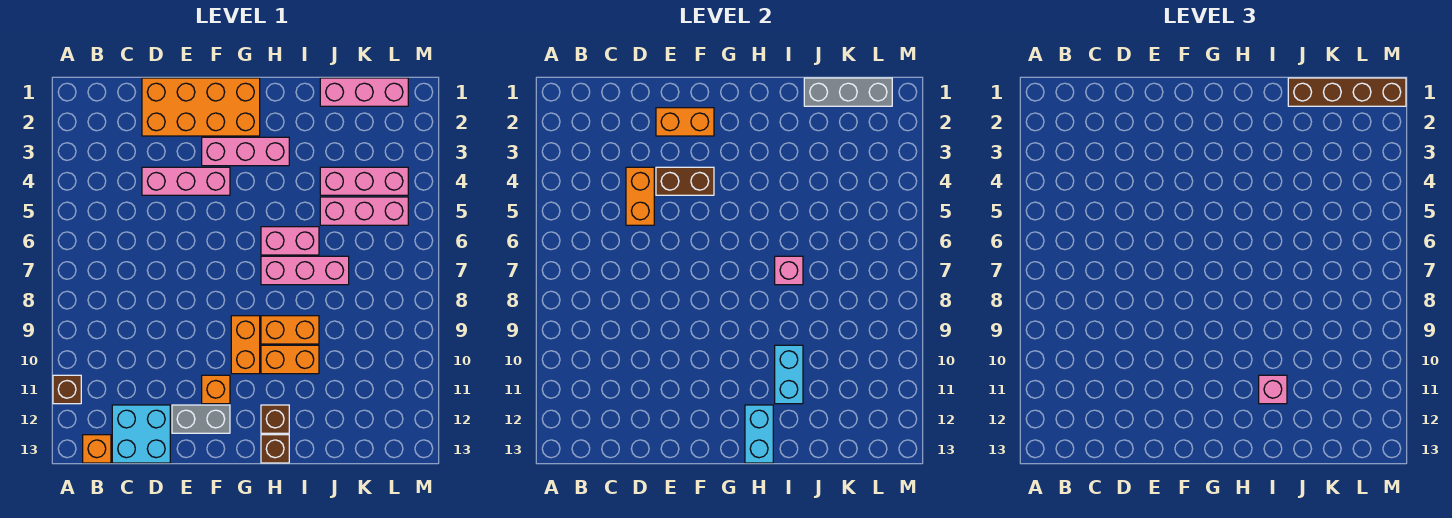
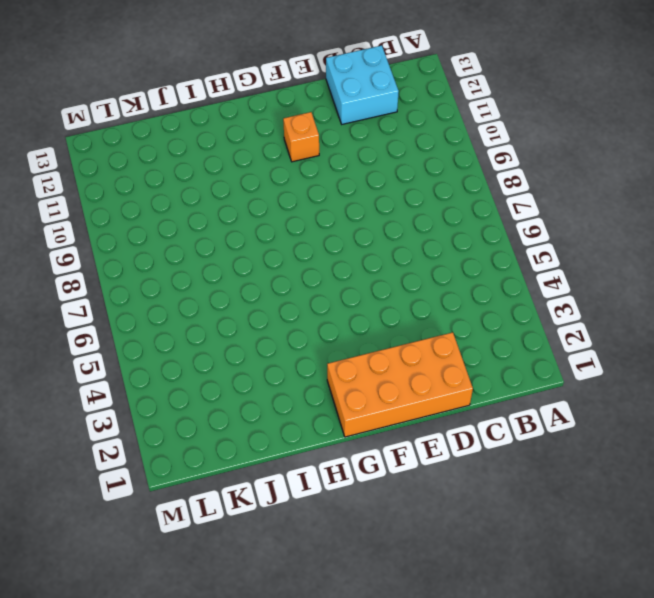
none -> brown brick A11 level 1
none -> orange brick B13 level 1
none -> pink brick D4:F4 level 1

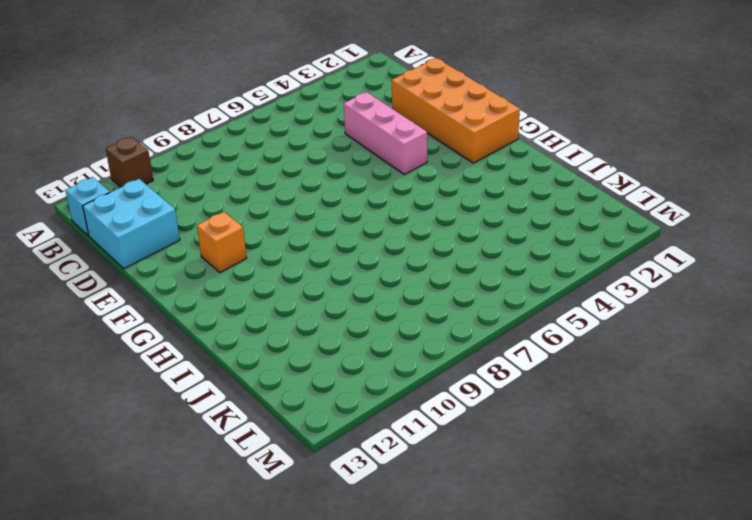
cyan brick B13 level 1 -> orange brick B13 level 1
none -> grey brick E12:F12 level 1
none -> pink brick F3:H3 level 1
none -> orange brick G9:G10 level 1

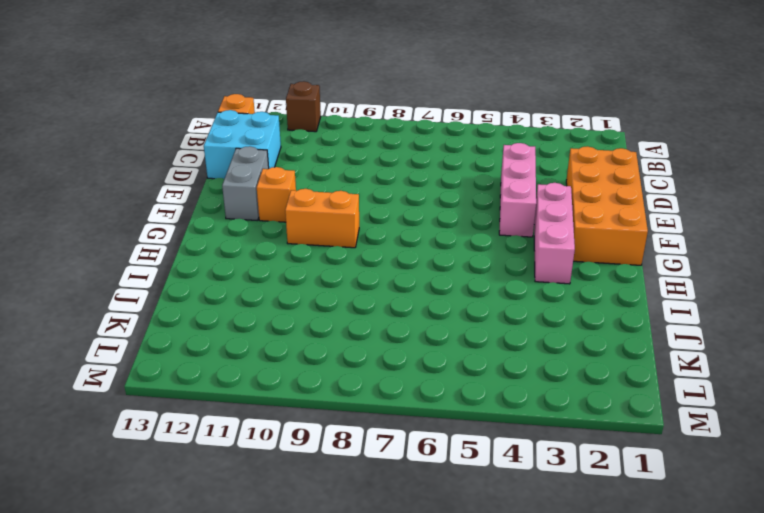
none -> pink brick H6:I6 level 1
none -> pink brick H7:J7 level 1
none -> orange brick H9:I9 level 1

